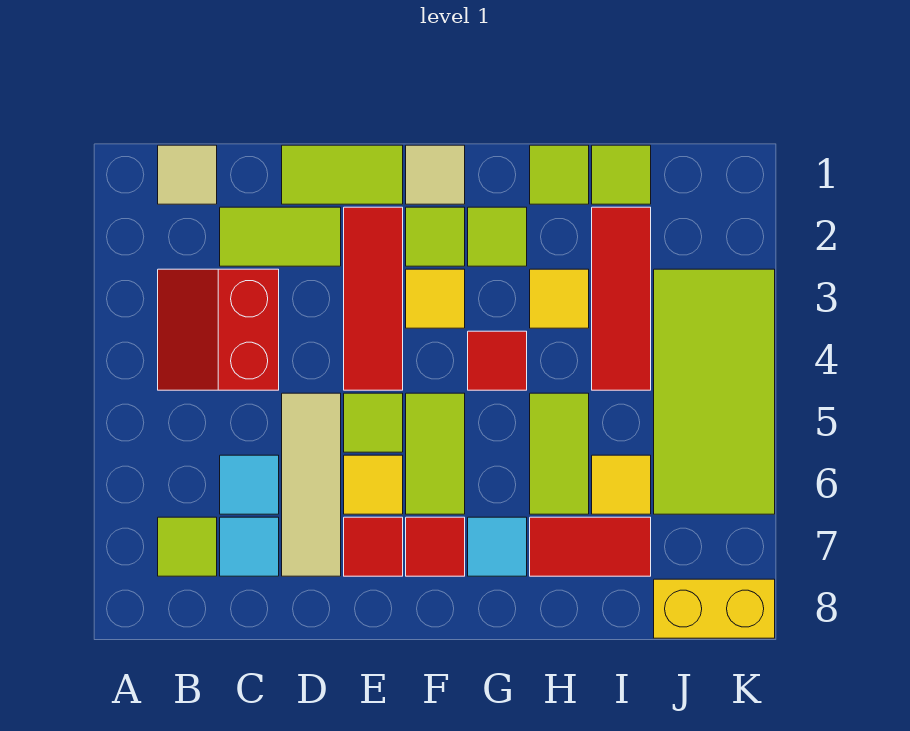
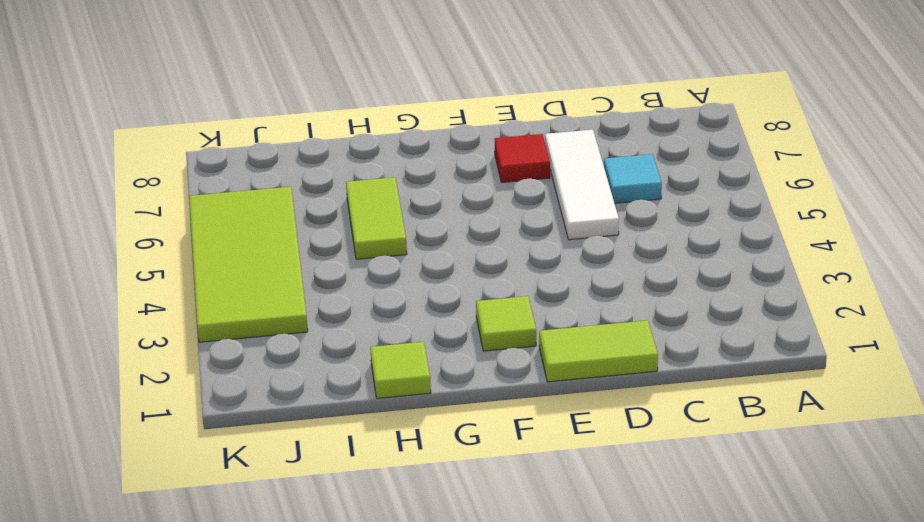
white tile D5:D7 level 1 -> tan tile D5:D7 level 1
none -> tan tile B1 level 1
none -> red slope B3:C4 level 1 top C
none -> lime tile B7 level 1

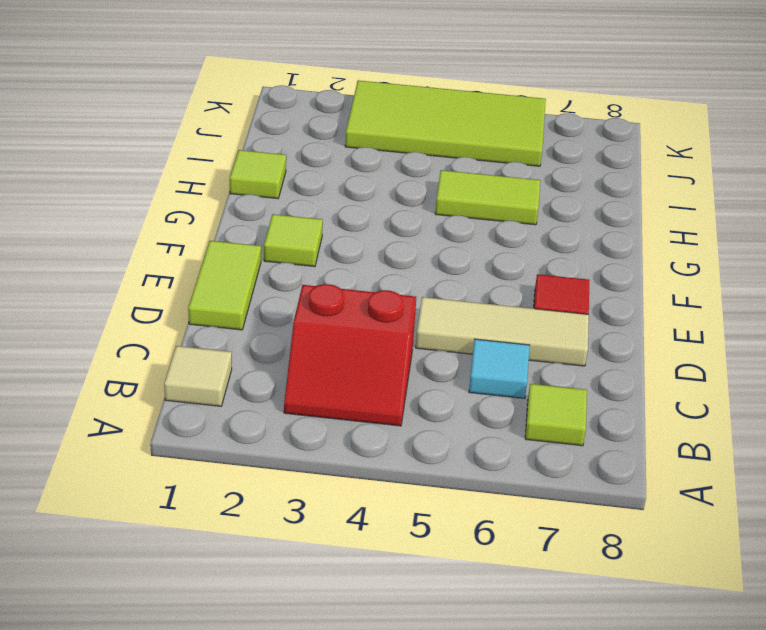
none -> lime tile C2:D2 level 1
none -> cyan tile C7 level 1
none -> red tile E2:E4 level 1

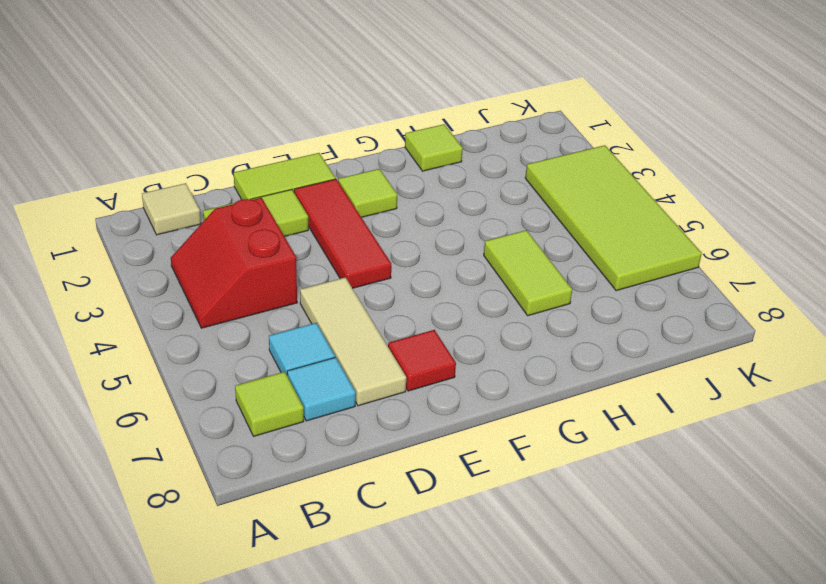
none -> lime tile E5 level 1
none -> yellow tile E6 level 1
none -> tan tile F1 level 1

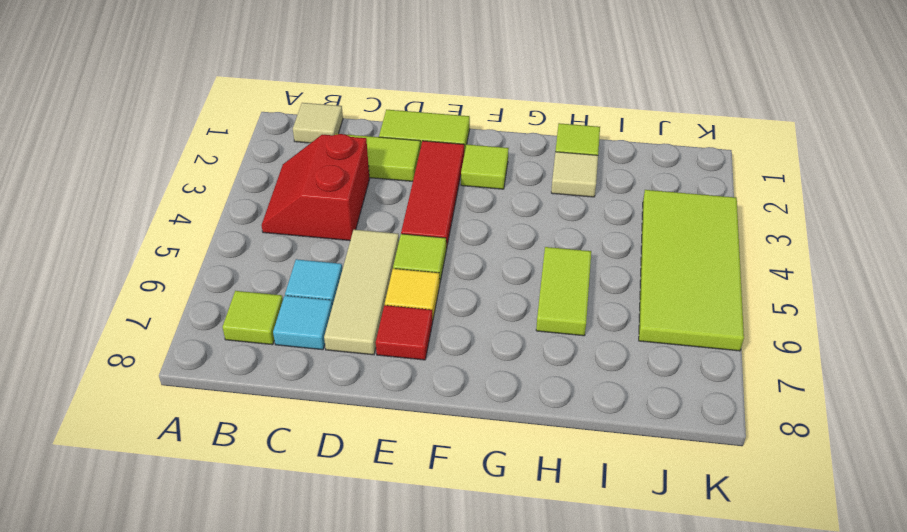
tan tile H2 level 1 -> tan tile F1 level 1
none -> yellow tile F3 level 1
none -> lime tile F5:F6 level 1
none -> red tile F7 level 1

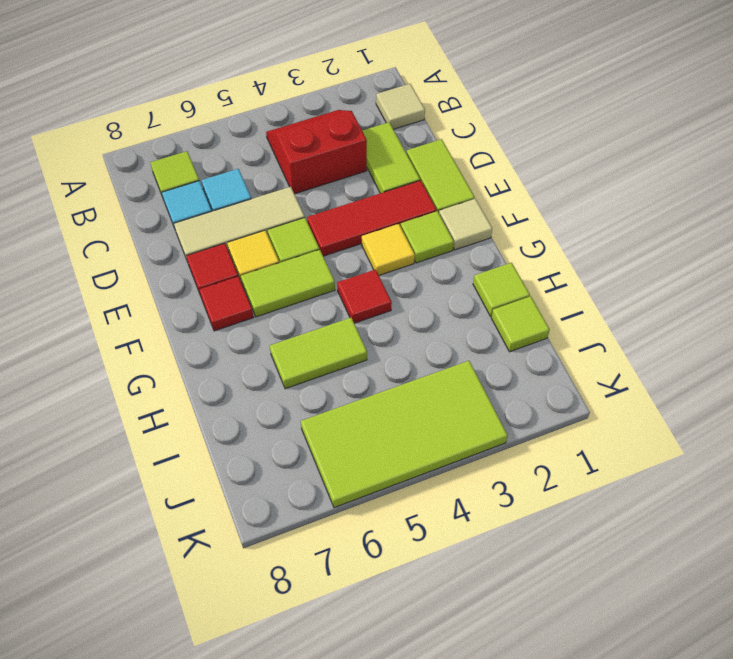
none -> lime tile G2 level 1
none -> cyan tile G7 level 1
none -> yellow tile H3 level 1

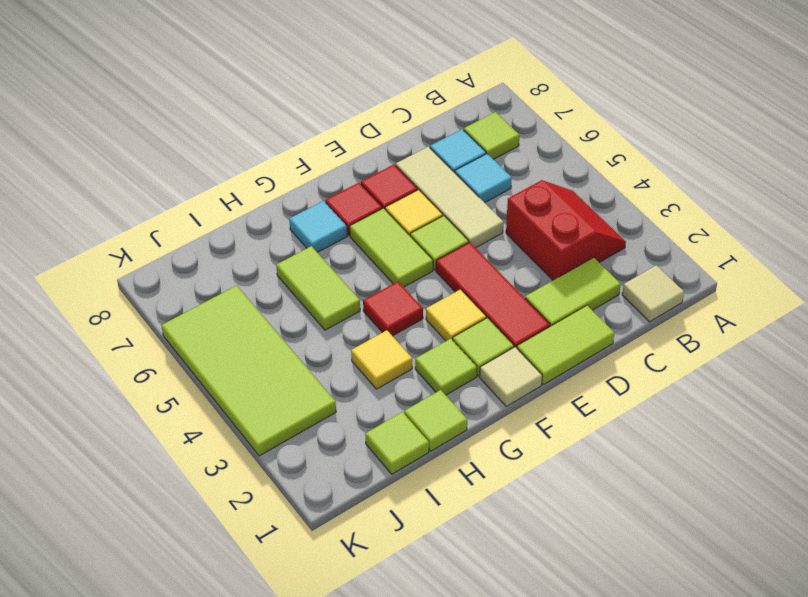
none -> red tile H7:I7 level 1
none -> red tile I2:I4 level 1
none -> yellow tile I6 level 1

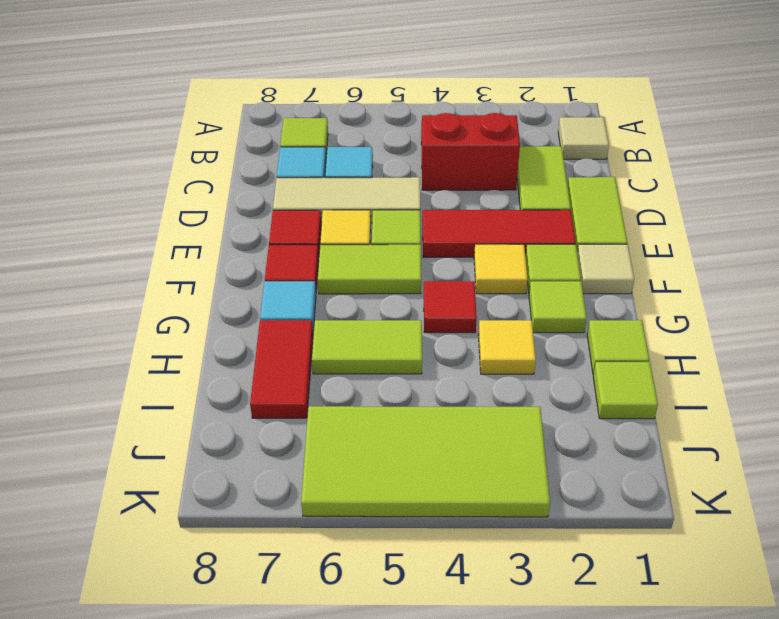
none -> red tile I2:I4 level 1
none -> yellow tile I6 level 1
none -> yellow brick J8:K8 level 1

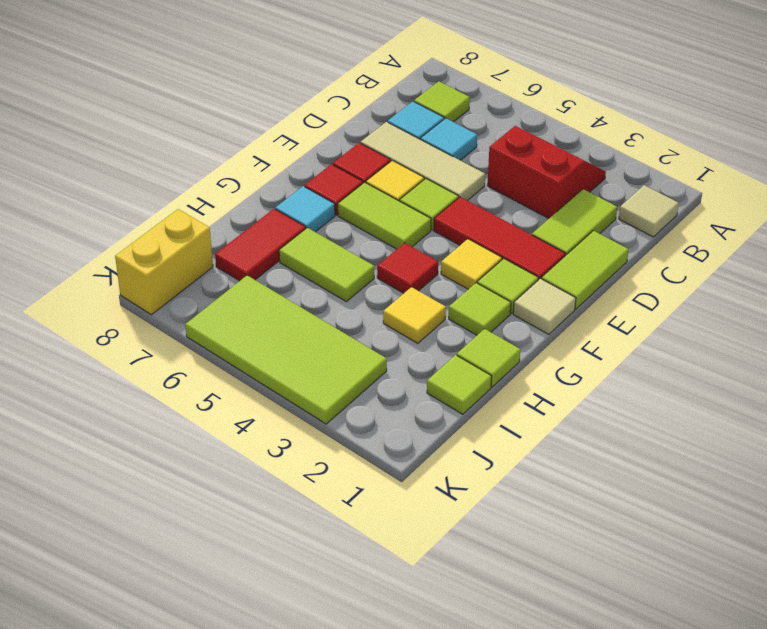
none -> red tile I2:I4 level 1
none -> yellow tile I6 level 1

